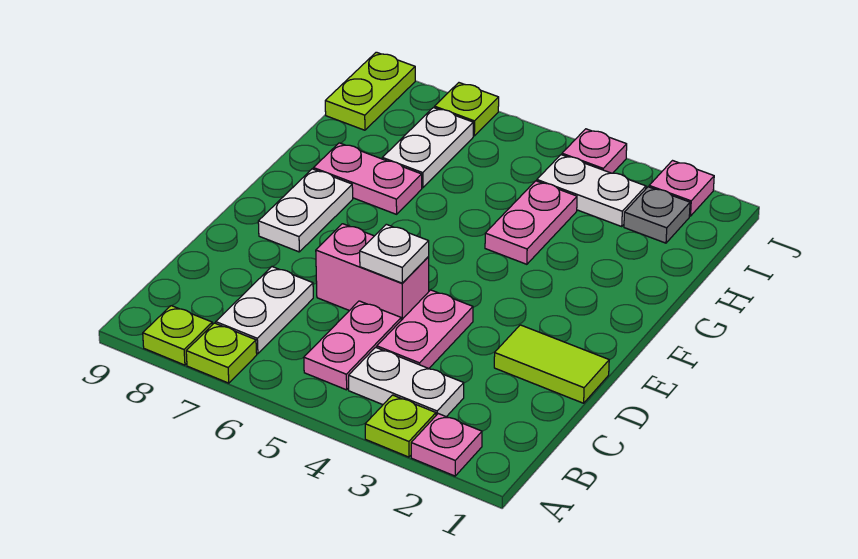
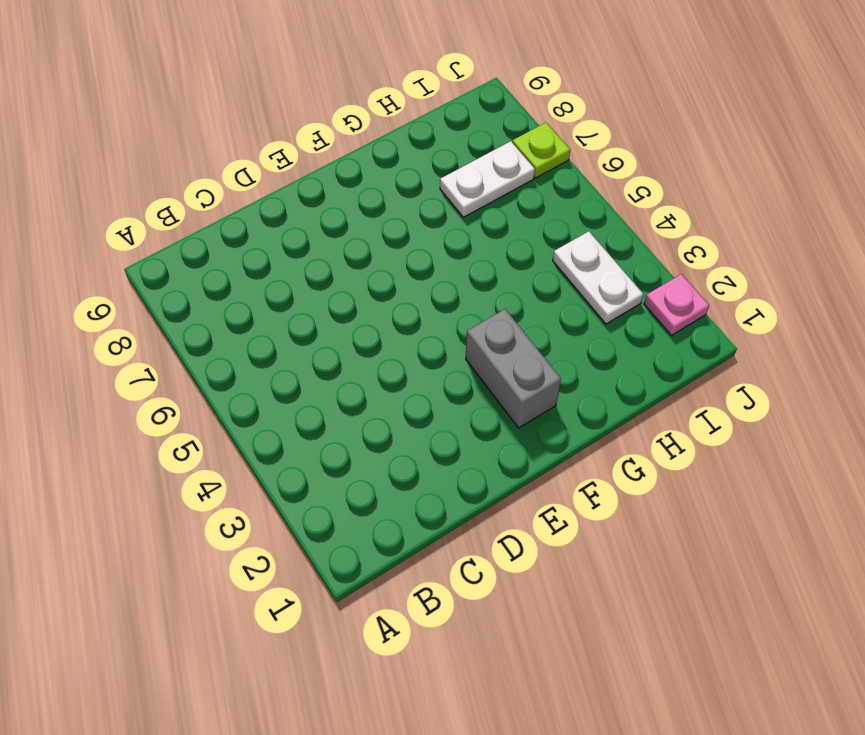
grey brick F2:F3 level 1 -> none
none -> pink plate A2 level 1
none -> lime plate A3 level 1
none -> lime plate A7 level 1

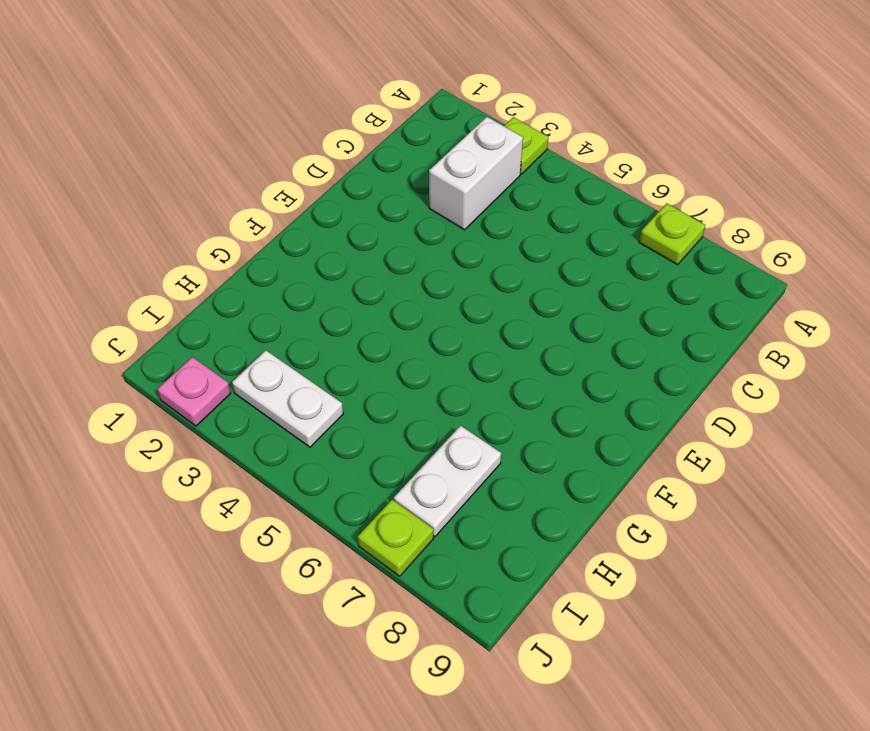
white brick B3:C3 level 1 -> white plate B3:B4 level 1
none -> pink plate A2 level 1
none -> lime plate A8 level 1
none -> pink plate B5:C5 level 1

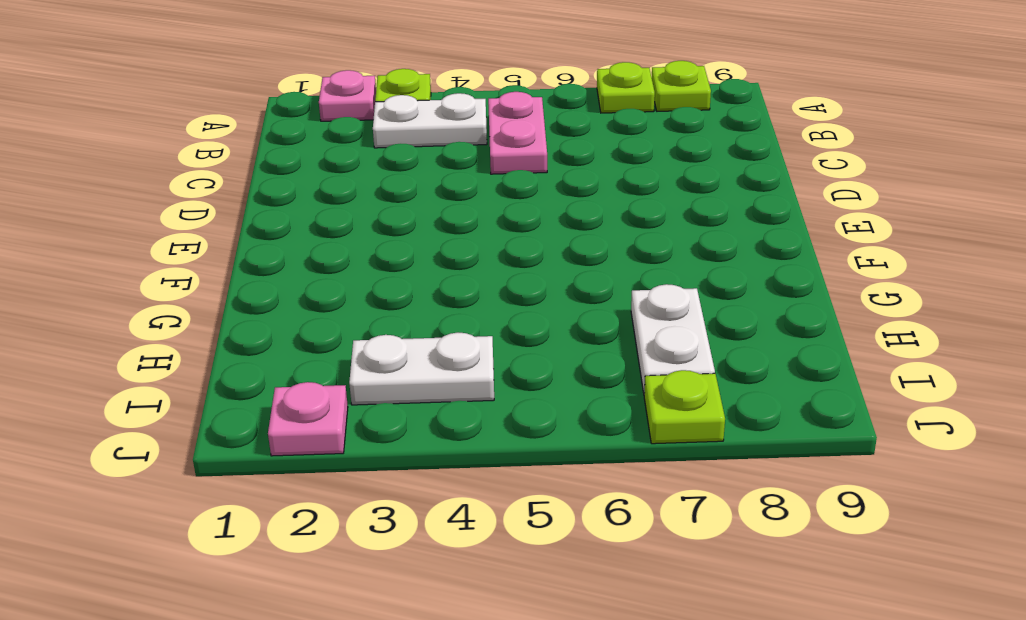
none -> white plate B7:C7 level 1
none -> pink plate C4:D4 level 1
none -> lime tile D1:D2 level 1

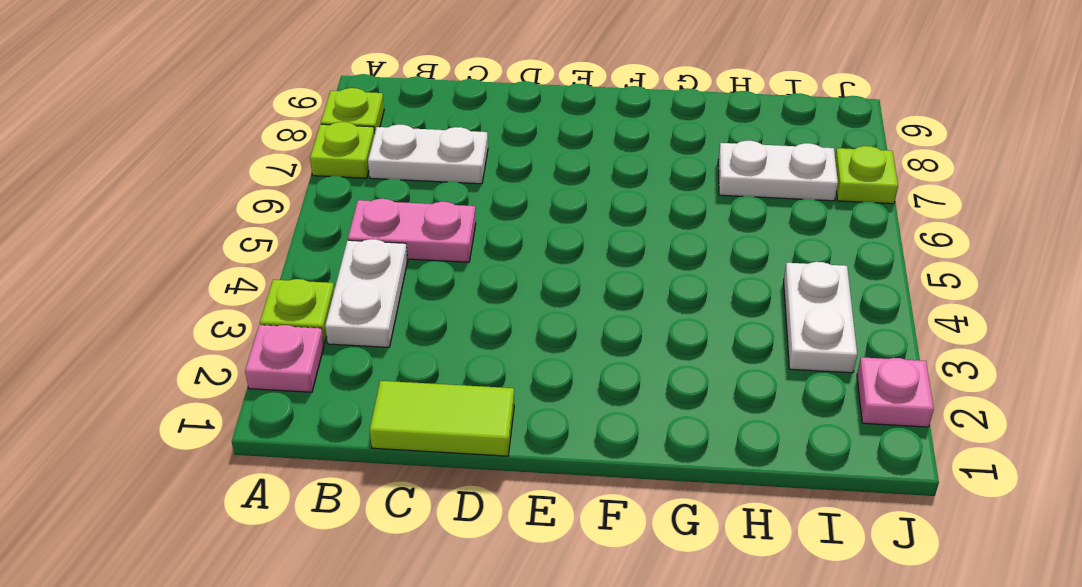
lime tile C1:D1 level 1 -> lime tile D1:D2 level 1
none -> pink plate C4:D4 level 1
none -> pink brick D5:D6 level 1
none -> white plate E8:F8 level 1

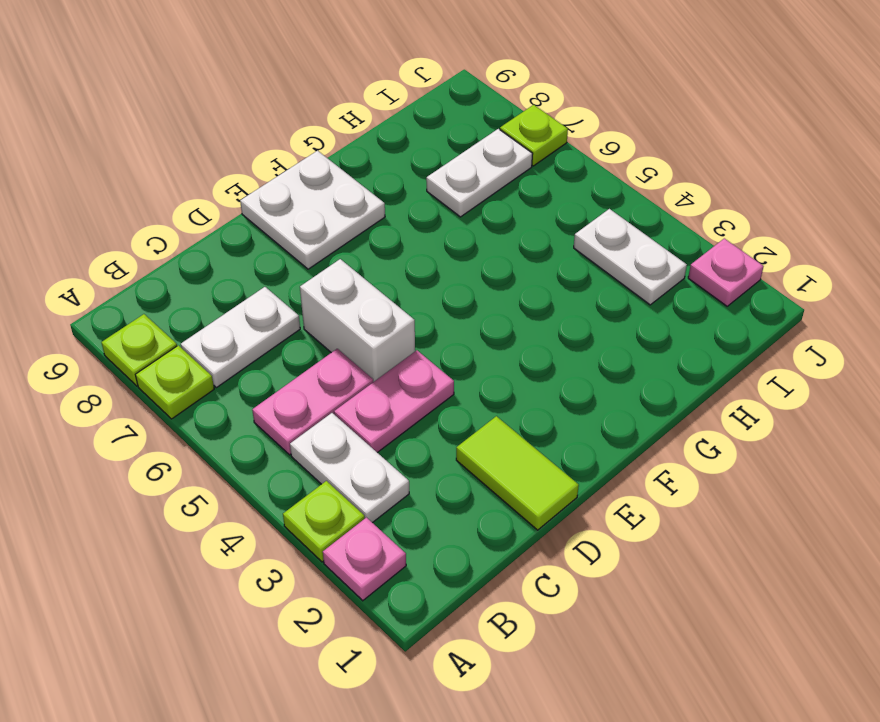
white brick D5:D6 level 1 -> pink brick D5:D6 level 1
white plate E8:F9 level 1 -> white plate E8:F8 level 1
none -> pink plate G4:H4 level 1
none -> pink plate G7:G8 level 1
none -> grey plate I2 level 1

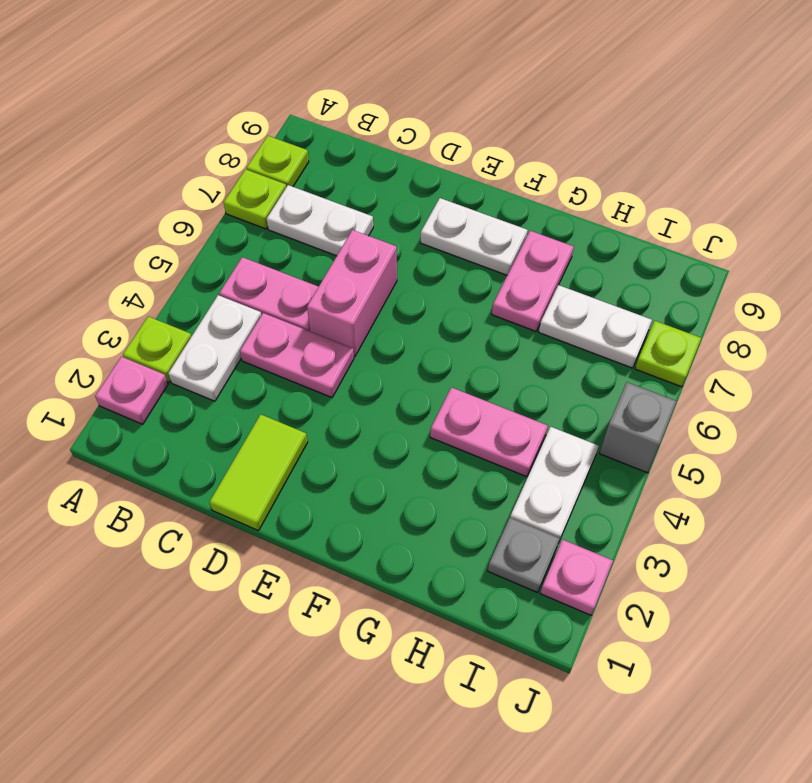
grey brick J5 level 1 -> none
none -> lime plate I9:J9 level 1
none -> pink plate J4 level 1
none -> white plate D5 level 2

